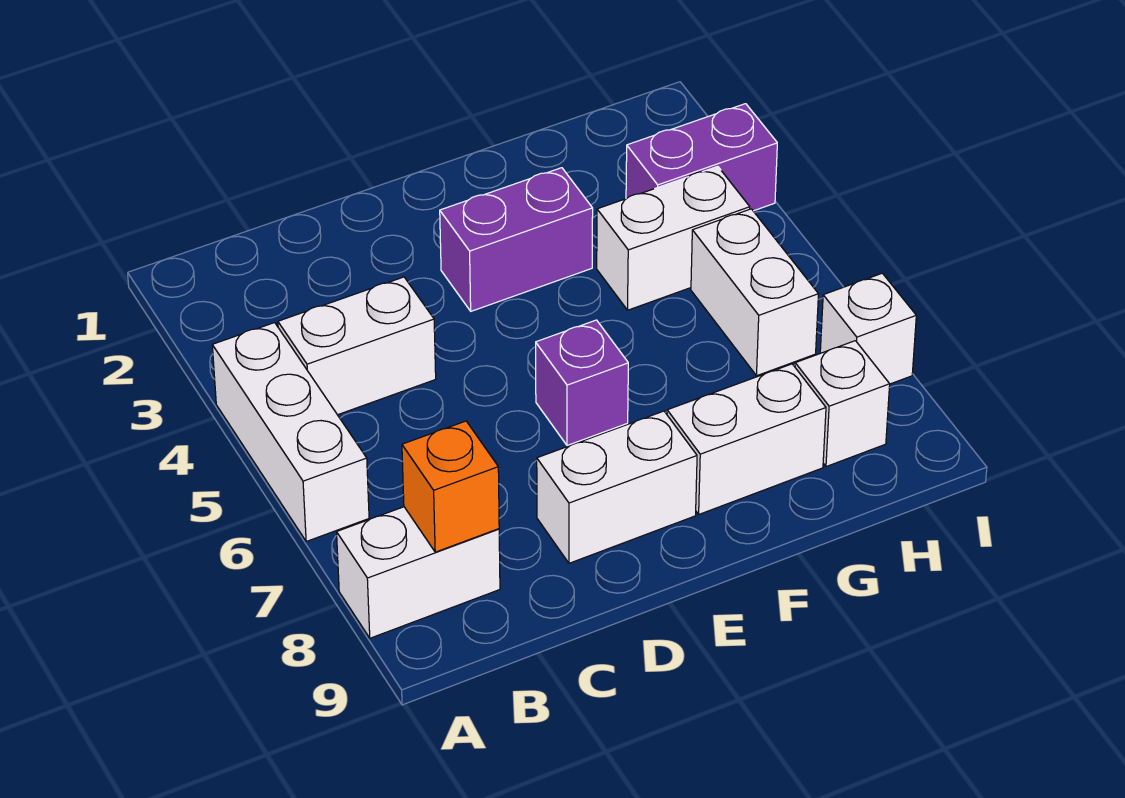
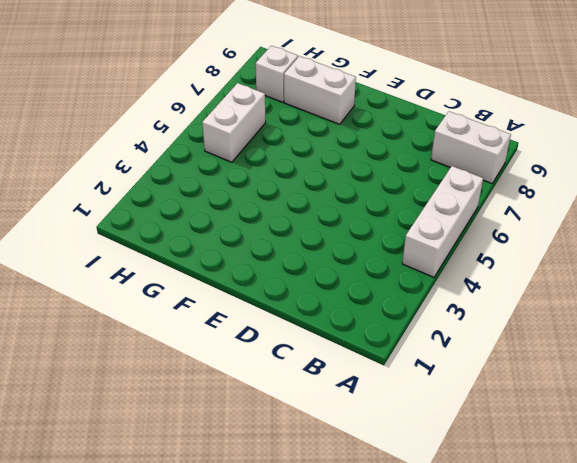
none -> white brick B4:C4 level 1
none -> white brick D8:E8 level 1
none -> purple brick E3:F3 level 1

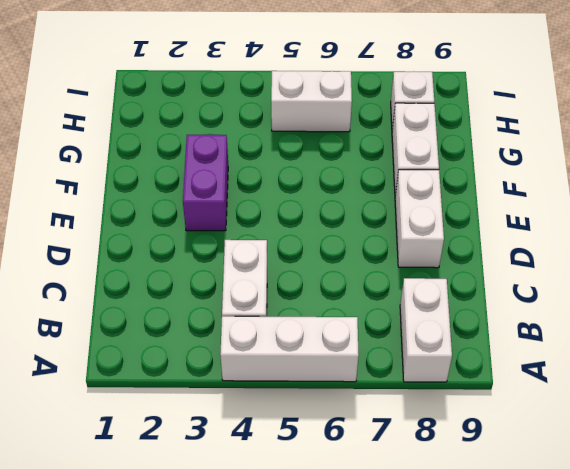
none -> purple brick E6 level 1
none -> white brick G4:H4 level 1
none -> purple brick H3:I3 level 1

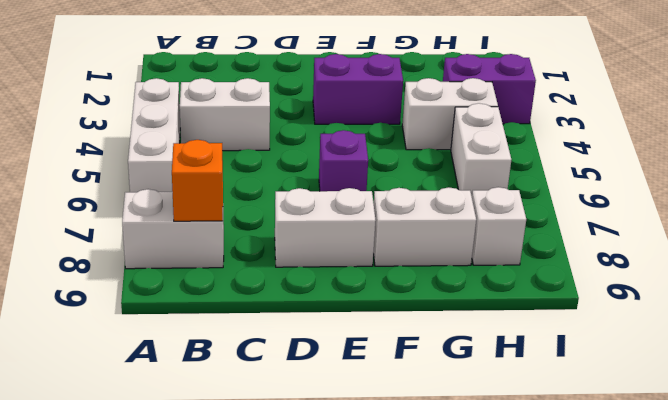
none -> white brick I7 level 1

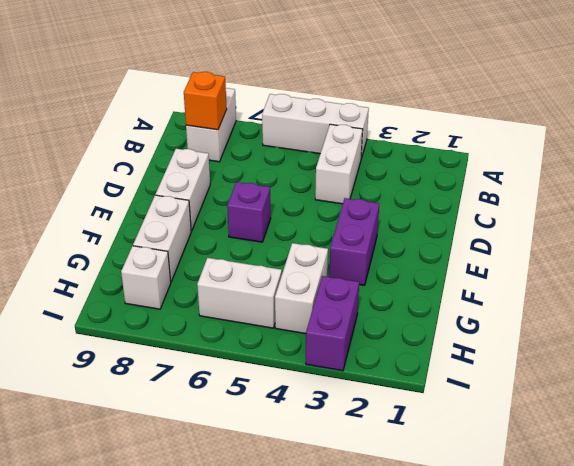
none -> white brick I7 level 1

